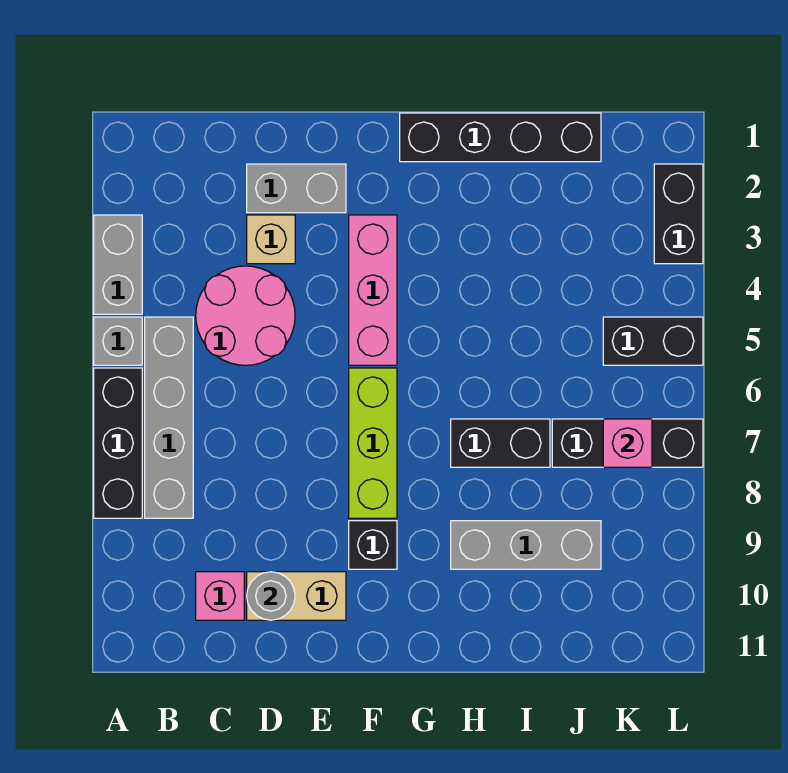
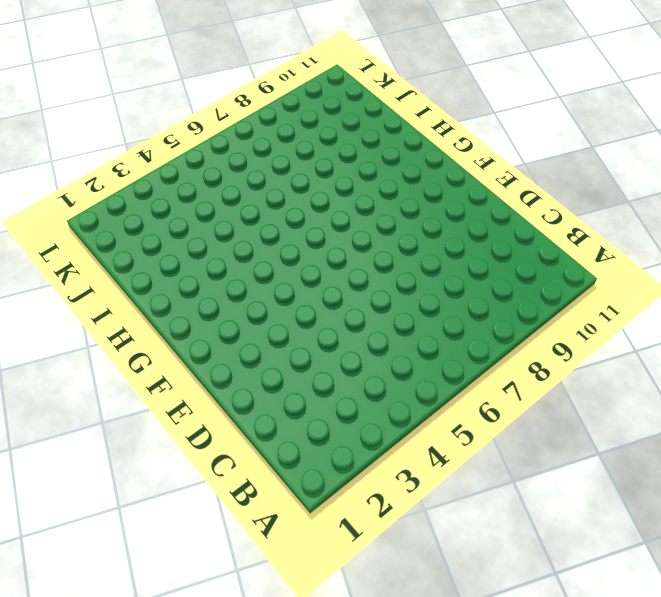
none -> grey brick A3:A4 level 1
none -> grey brick A5 level 1
none -> black brick A6:A8 level 1

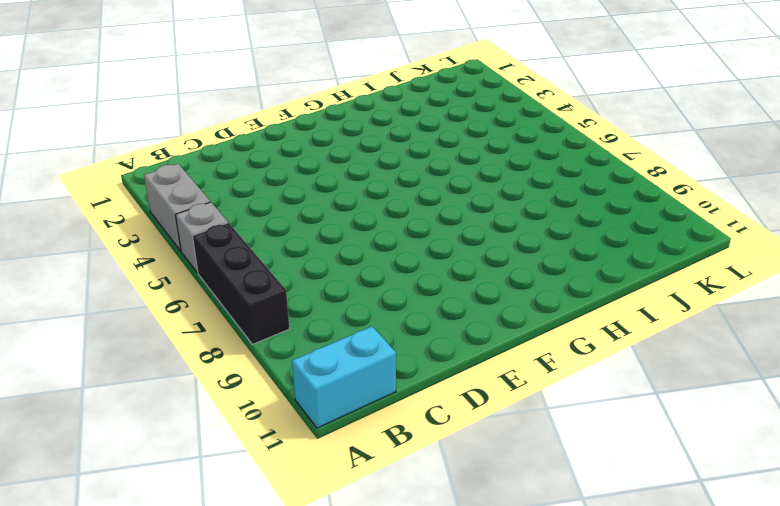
cyan brick A11:B11 level 1 -> none
none -> grey brick B5:B8 level 1
none -> pink round brick C4:D5 level 1
none -> pink brick C10 level 1

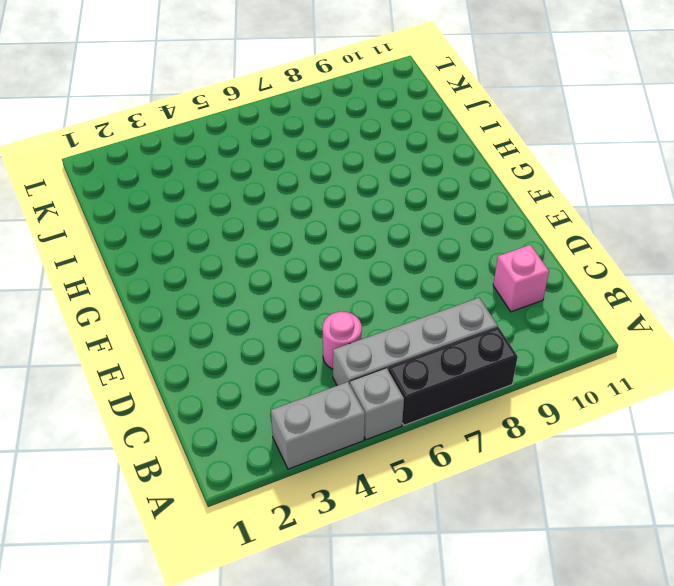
pink round brick C5 level 1 -> pink round brick C4:D5 level 1
none -> grey brick D2:E2 level 1
none -> tan brick D3 level 1
none -> tan brick D10:E10 level 1

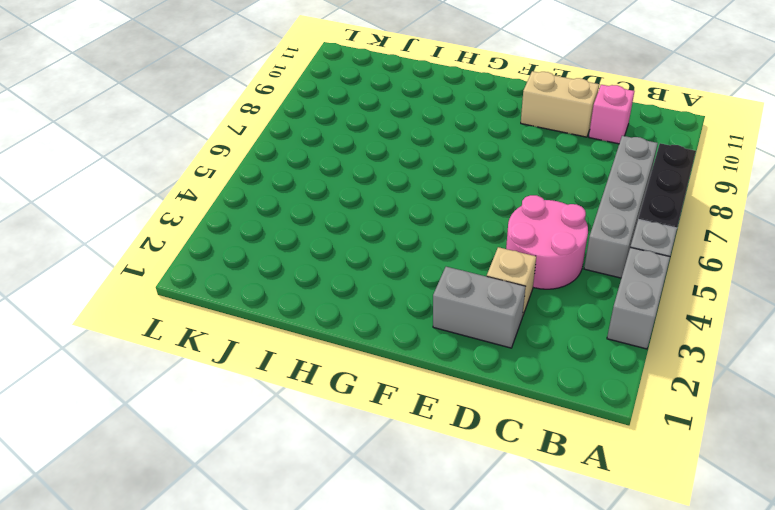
none -> pink brick F3:F5 level 1
none -> lime brick F6:F8 level 1
none -> black brick F9 level 1

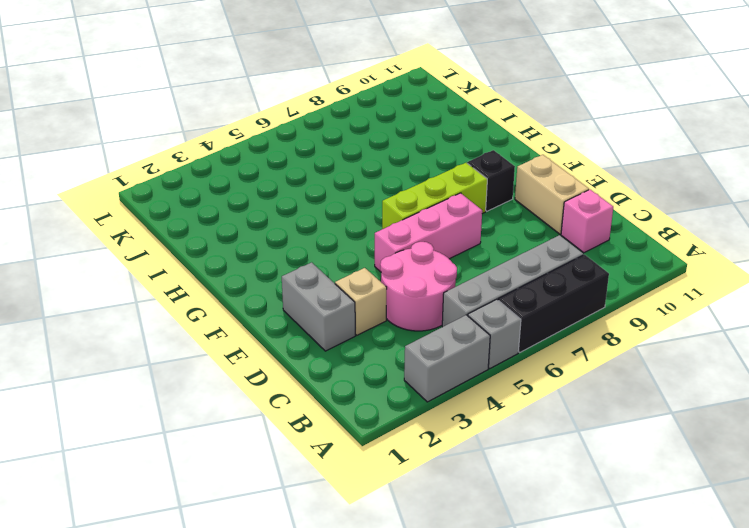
pink brick E5:E7 level 1 -> pink brick F3:F5 level 1
none -> black brick G1:J1 level 1
none -> black brick H7:I7 level 1
none -> grey brick H9:J9 level 1

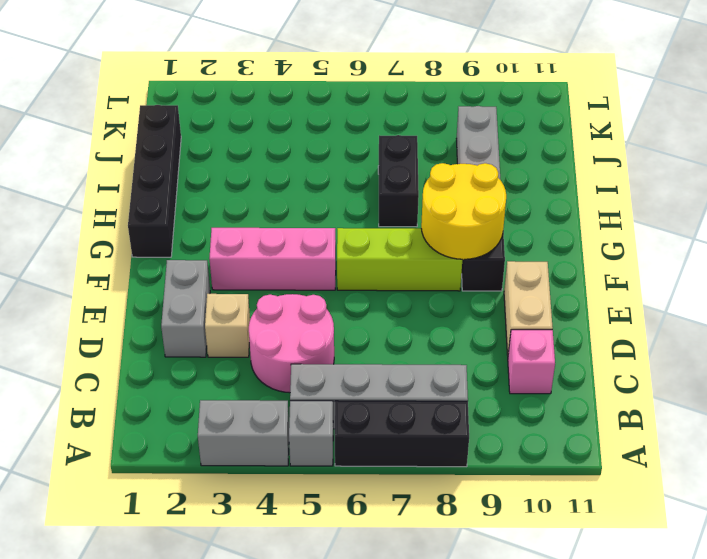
yellow round brick F8:G9 level 2 -> none
none -> black brick J7:L7 level 1
none -> black brick K5:L5 level 1
none -> black brick L2:L3 level 1

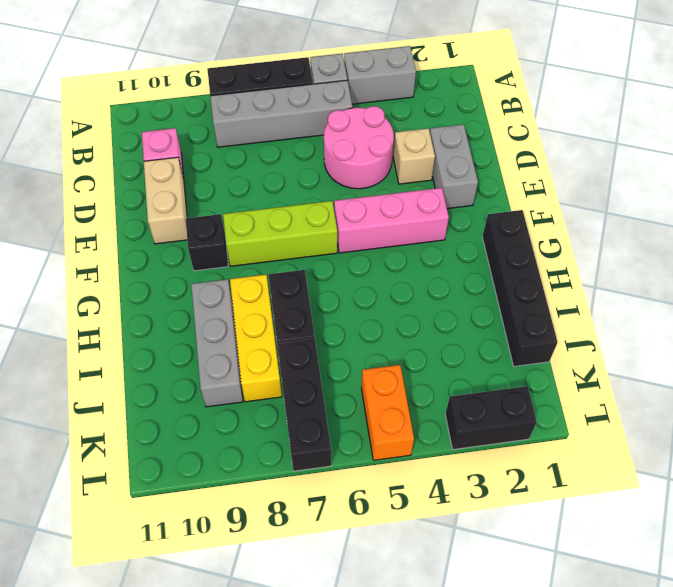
yellow brick H8:J8 level 1 -> none
orange brick K5:L5 level 1 -> black brick K5:L5 level 1
none -> grey round brick D10 level 2
none -> pink brick K7 level 2

